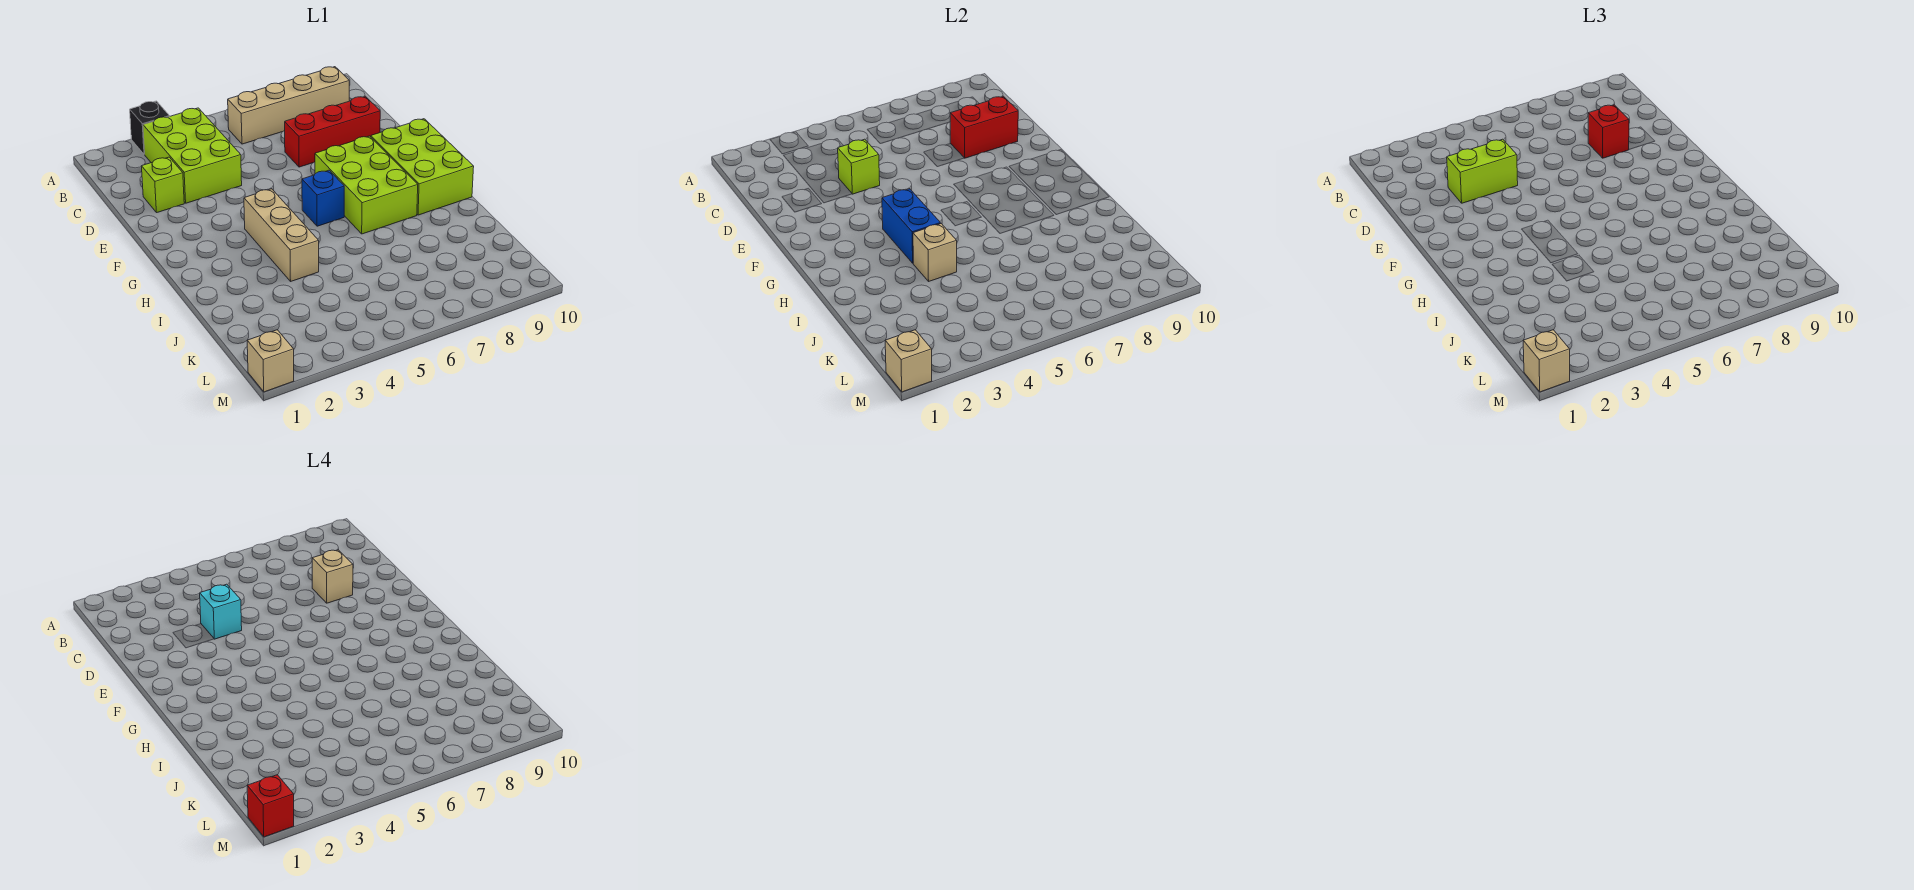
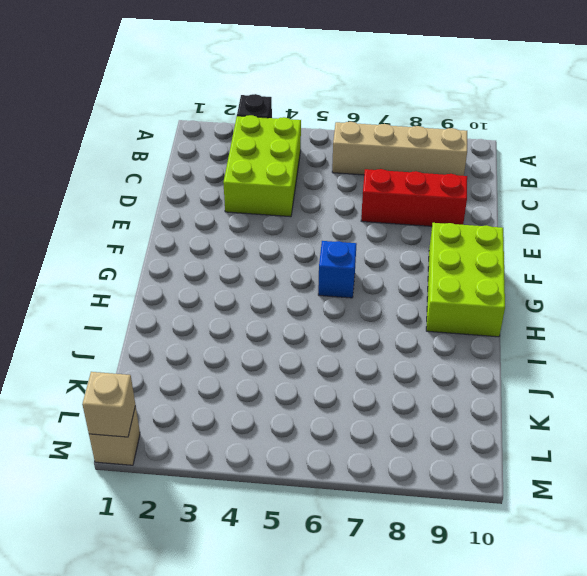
none -> lime brick D2 level 1
none -> lime brick F7:H8 level 1
none -> tan brick G4:I4 level 1

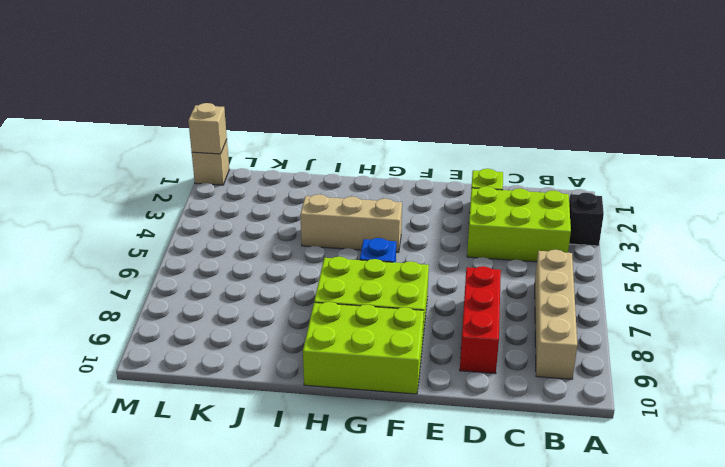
none -> lime brick D4 level 2
none -> red brick D8:D9 level 2
none -> blue brick G4:H4 level 2

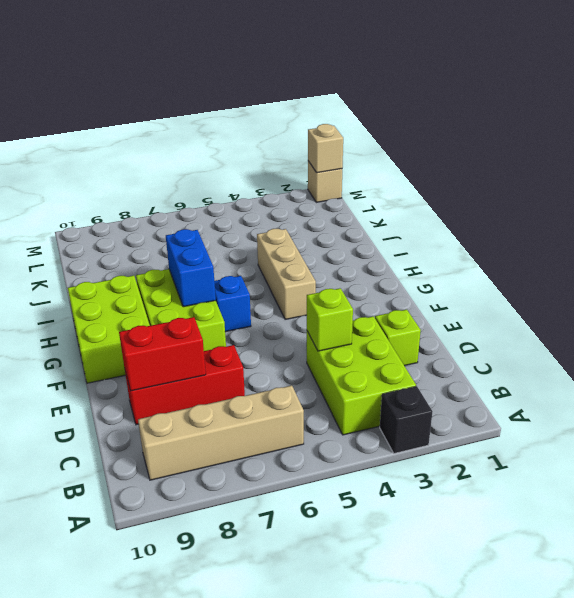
blue brick G7:H7 level 2 -> blue brick G4:H4 level 2
none -> tan brick I4 level 2
none -> lime brick D3:D4 level 3
none -> red brick D8 level 3

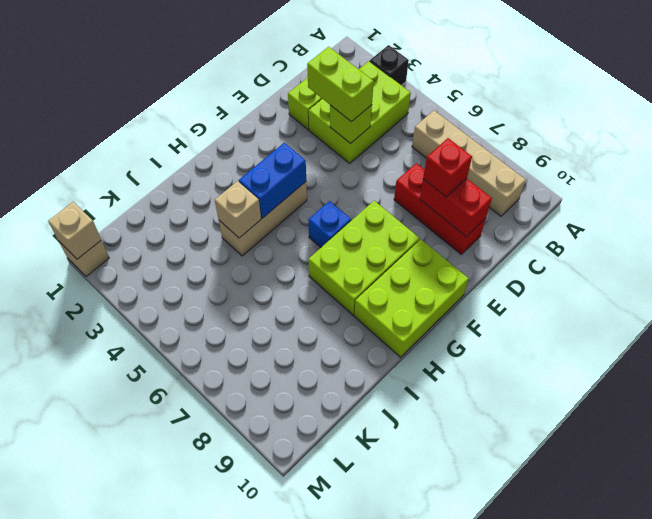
none -> tan brick M1 level 3
none -> cyan brick D4 level 4
none -> tan brick D8 level 4

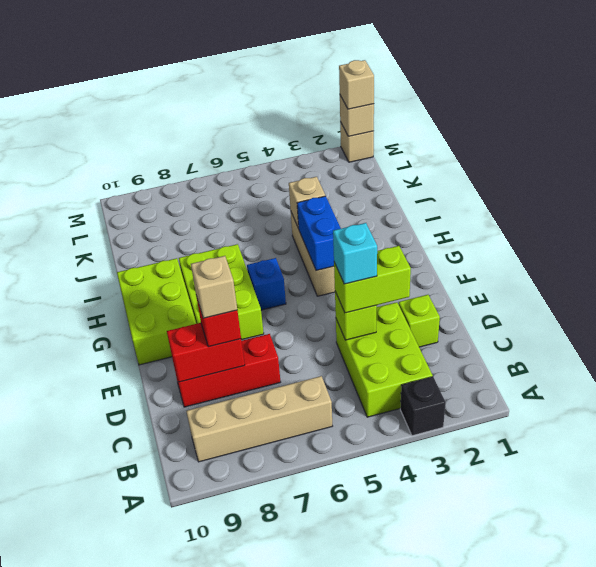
none -> red brick M1 level 4

